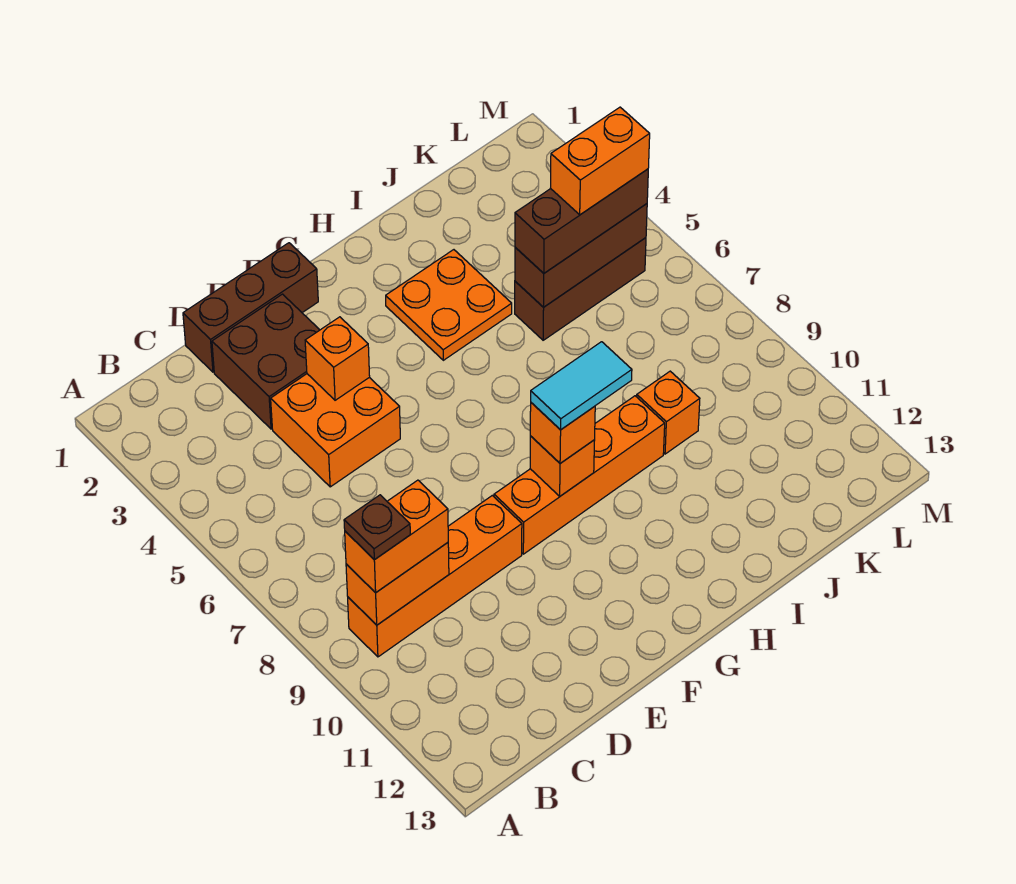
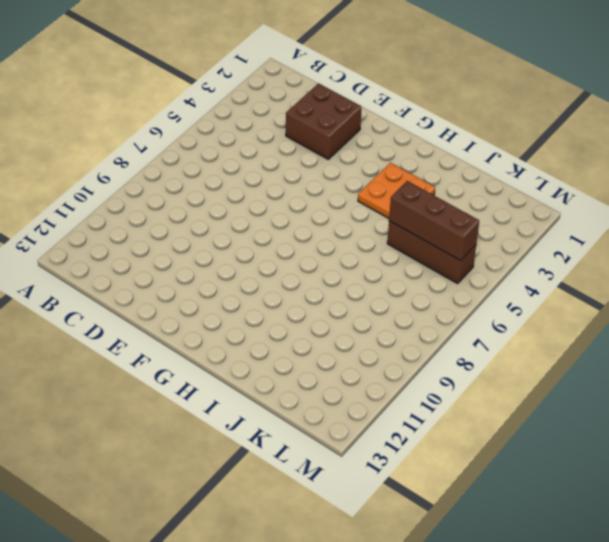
none -> orange brick B9:E9 level 1
none -> brown brick D1:F1 level 1
none -> orange brick D4:E5 level 1

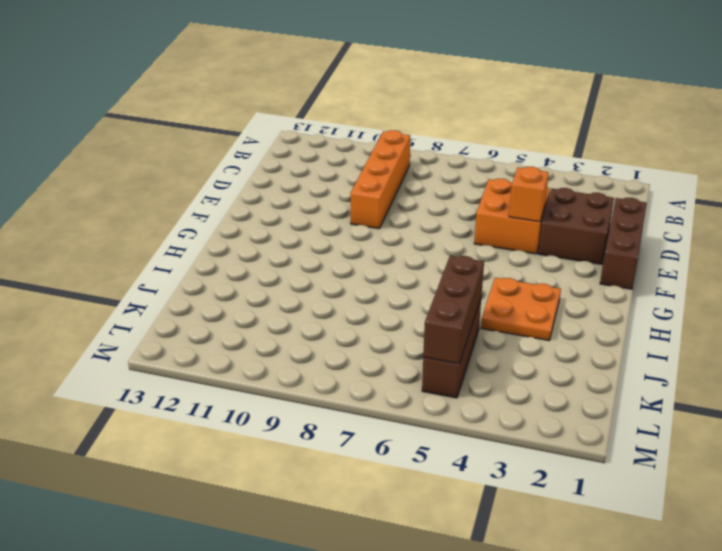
none -> orange brick F9:I9 level 1
none -> orange brick J9 level 1
none -> orange brick B9:C9 level 2

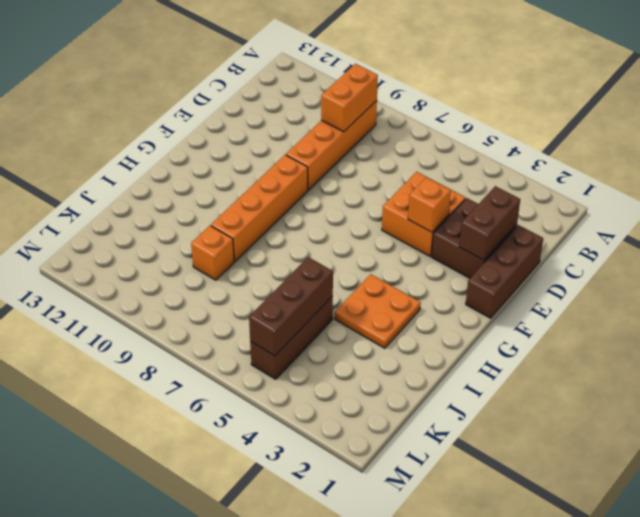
brown brick D2:E2 level 2 -> none
none -> orange brick G9 level 2
none -> orange brick B9:C9 level 3
none -> orange brick G9 level 3

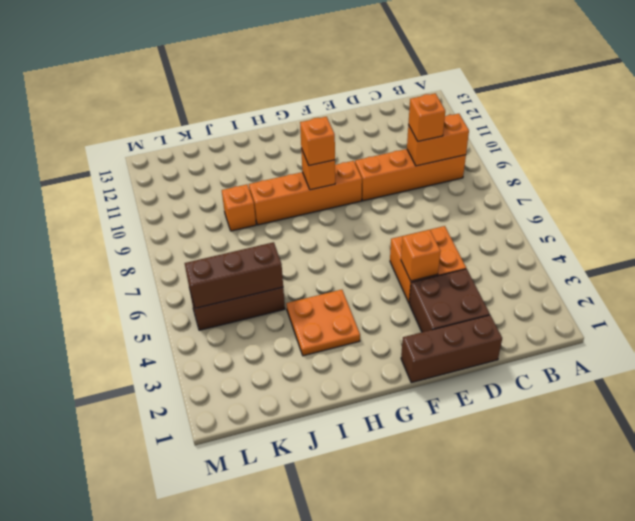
orange brick C9 level 3 -> orange brick B9:C9 level 3
none -> brown brick J5:L5 level 3
none -> brown plate B9 level 4
none -> cyan tile G9:H9 level 4

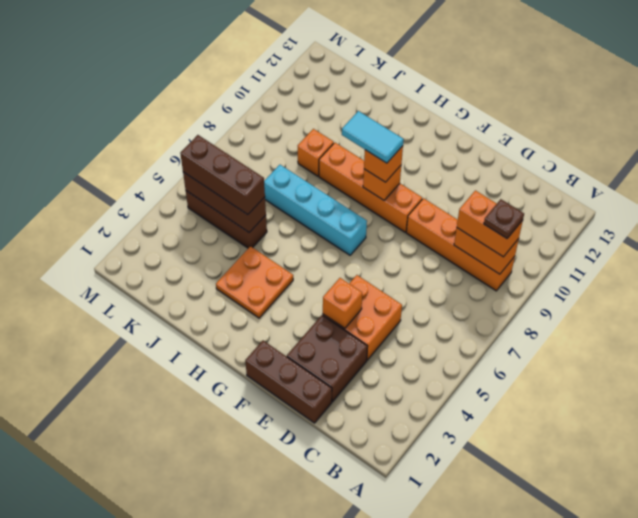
cyan brick G7:J7 level 1 -> none
none -> orange brick K5:L5 level 4

